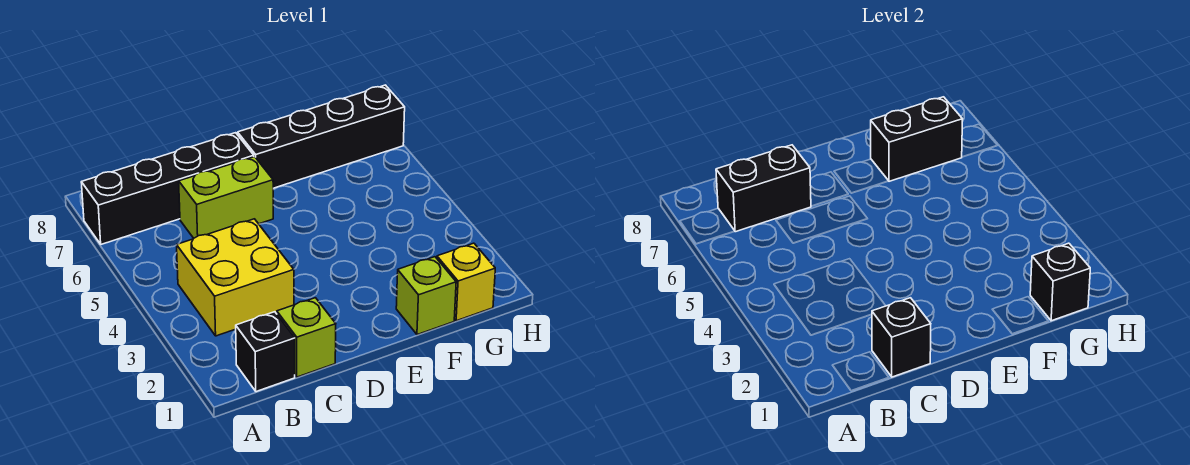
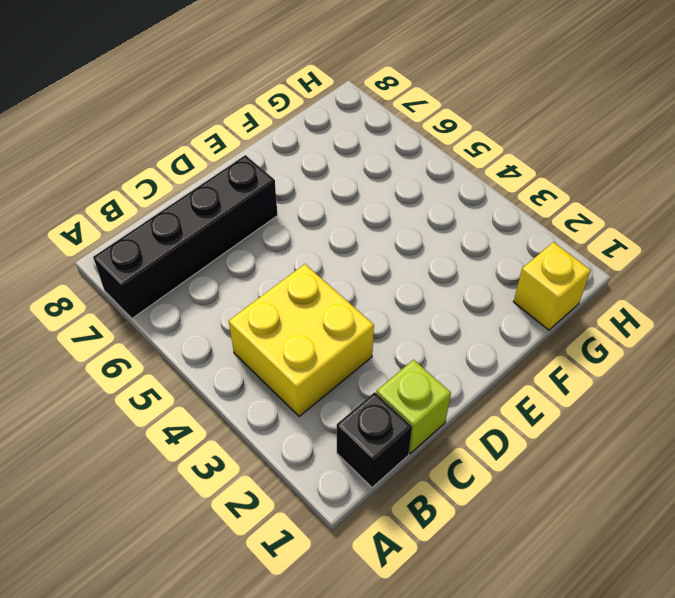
none -> lime brick C6:D6 level 1
none -> black brick E7:H7 level 1
none -> lime brick F1 level 1

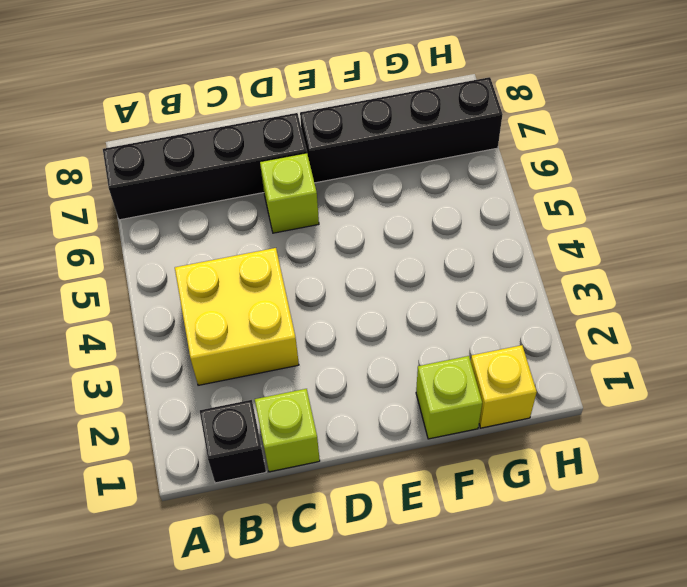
lime brick D6 level 1 -> lime brick C6:D6 level 1
none -> black brick B7:C7 level 2
none -> black brick C1 level 2
none -> black brick F7:G7 level 2

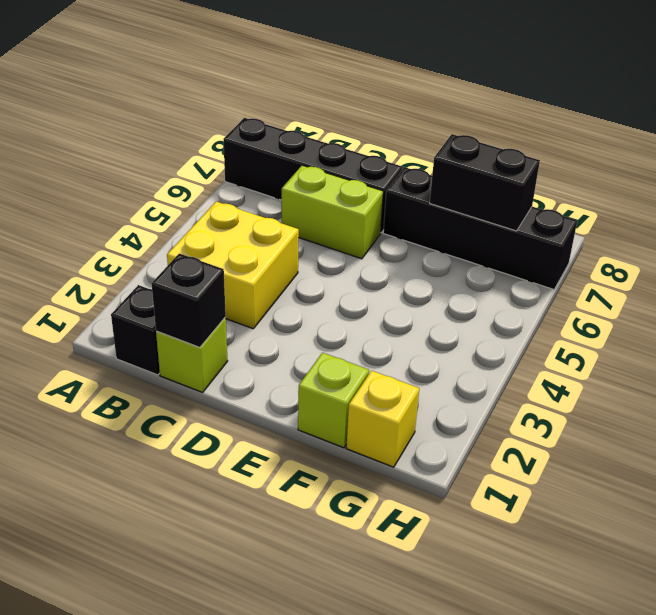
none -> black brick B7:C7 level 2
none -> black brick G1 level 2

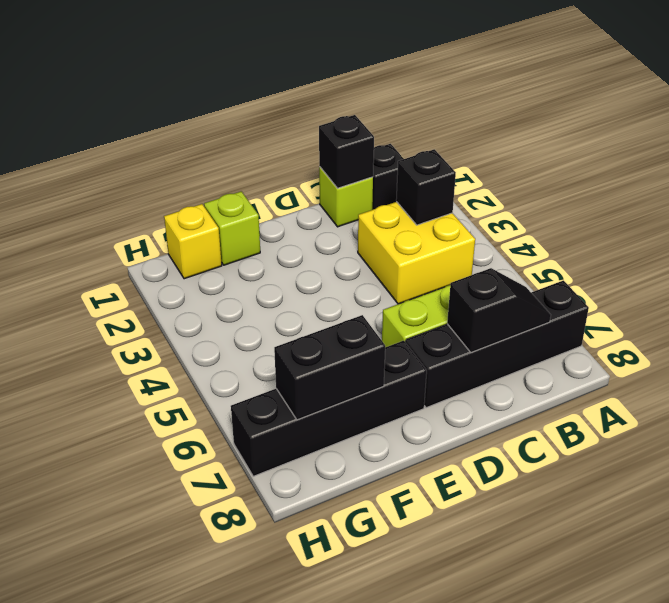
black brick B3 level 2 -> black brick G1 level 2
black slope B7:C7 level 2 top C -> black brick B7:C7 level 2

